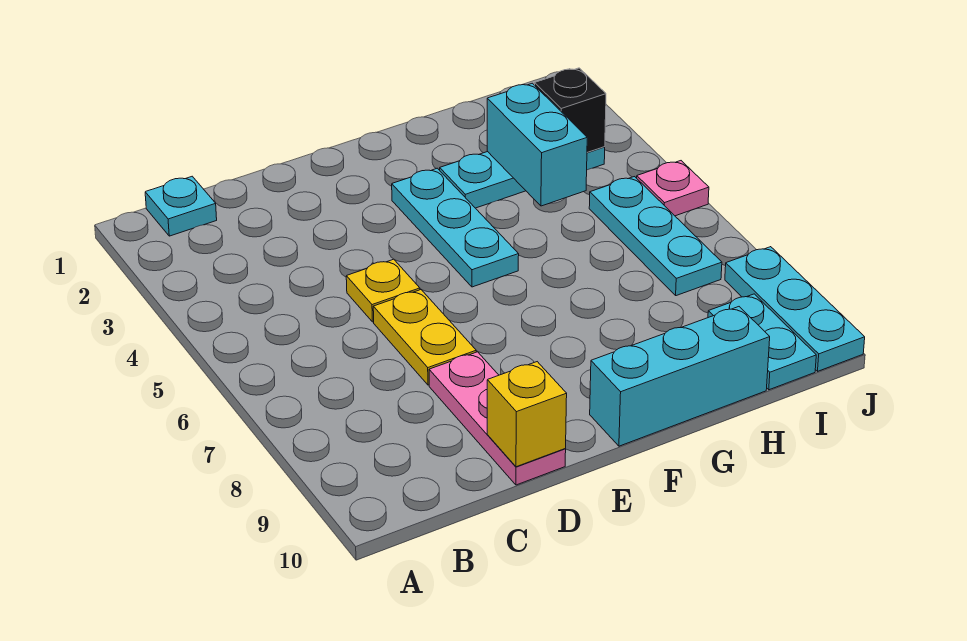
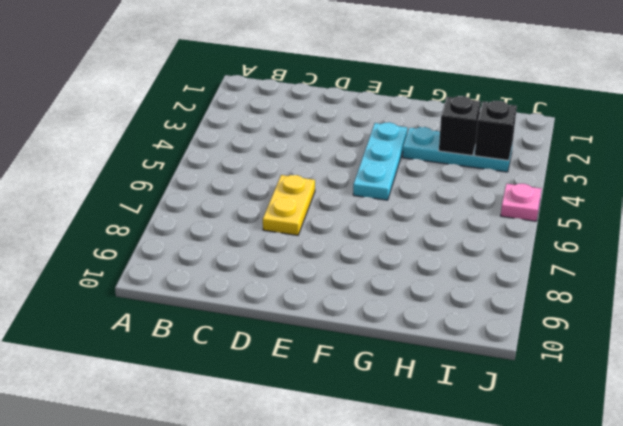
black brick H3 level 2 -> cyan brick H3:H4 level 2
none -> cyan plate B1 level 1
none -> yellow plate D5 level 1
none -> pink plate D8:D10 level 1

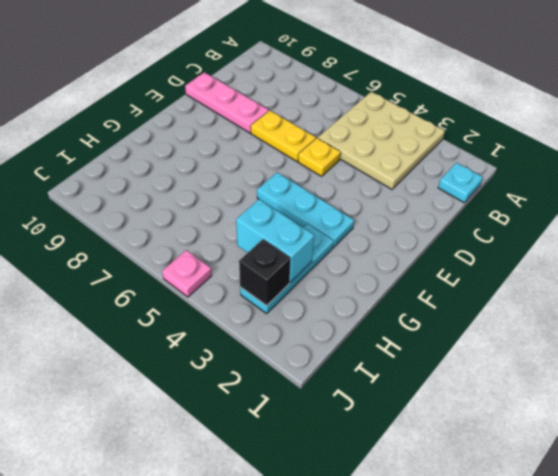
tan plate A3:C5 level 1 -> none
none -> cyan brick F10:H10 level 1
none -> cyan plate I5:I7 level 1
none -> cyan plate I9:I10 level 1

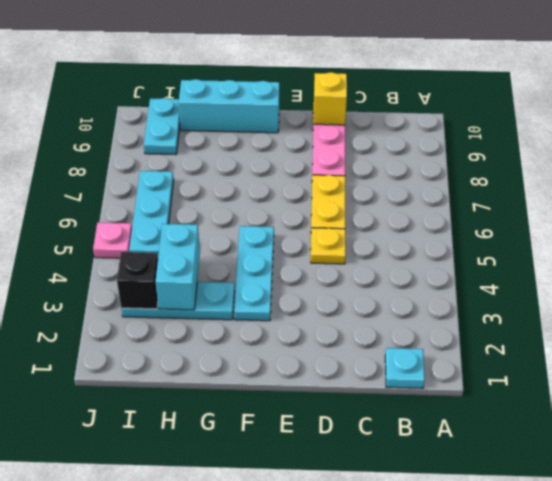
none -> cyan plate J8:J10 level 1

